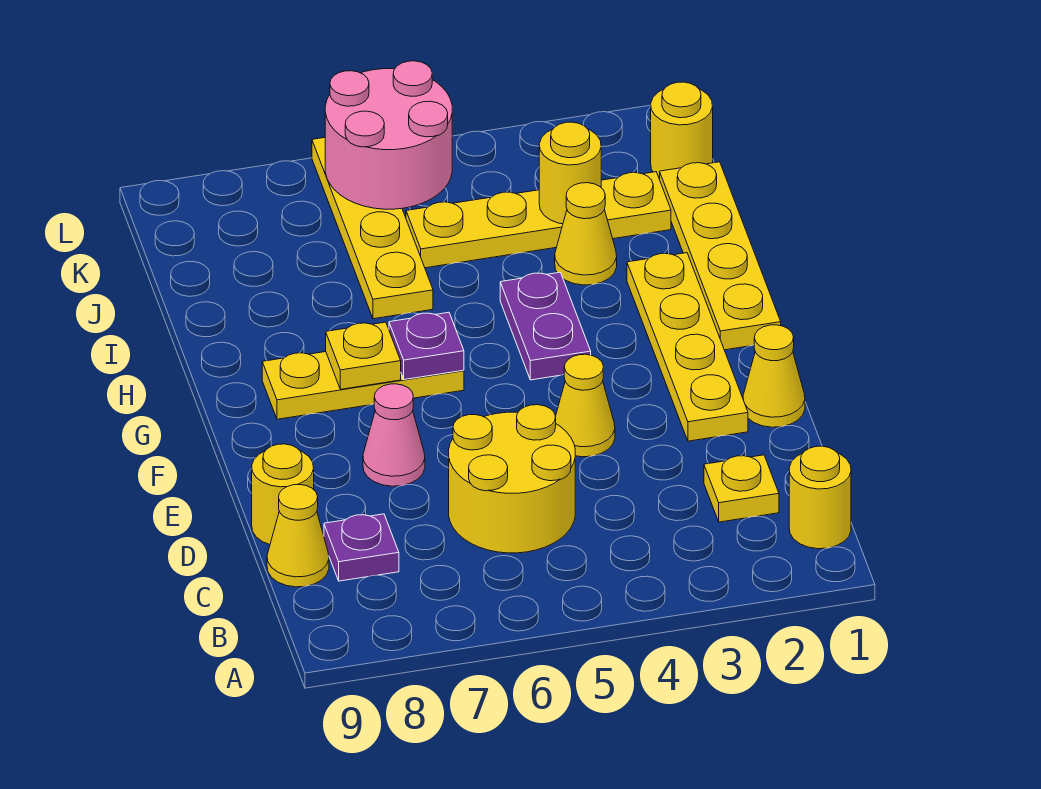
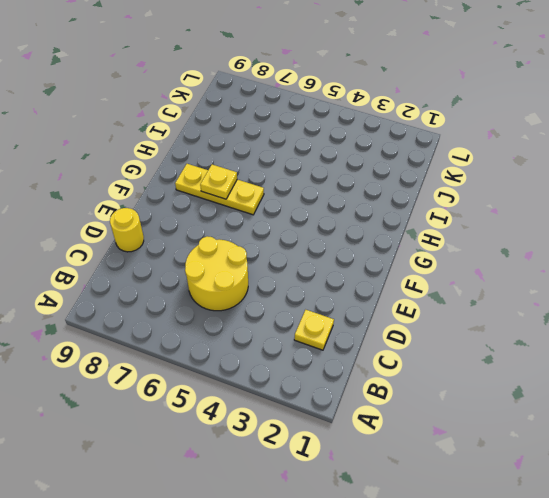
none -> yellow round brick B1 level 1
none -> purple plate C8 level 1
none -> yellow cone C9 level 1

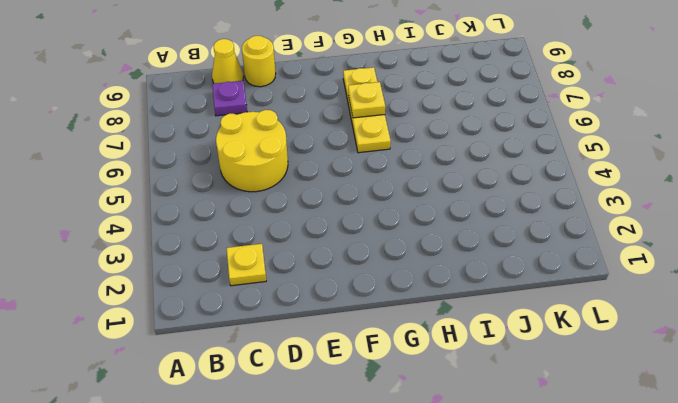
none -> yellow round brick B1 level 1
none -> yellow cone E1 level 1
none -> yellow plate E2:H2 level 1

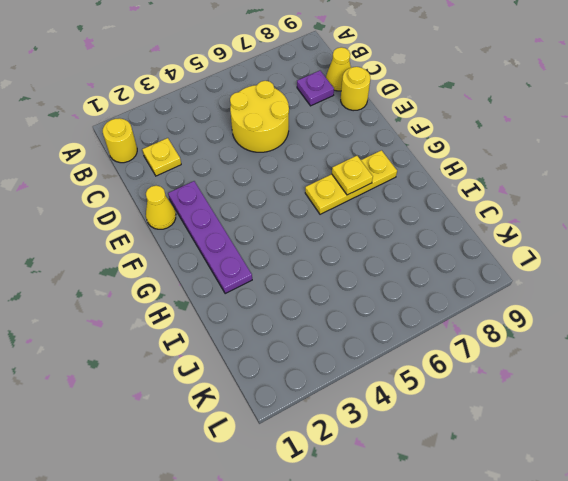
purple plate E2:H2 level 1 -> yellow plate E2:H2 level 1
none -> yellow cone E4 level 1
none -> pink cone E7 level 1
none -> yellow plate G1:J1 level 1

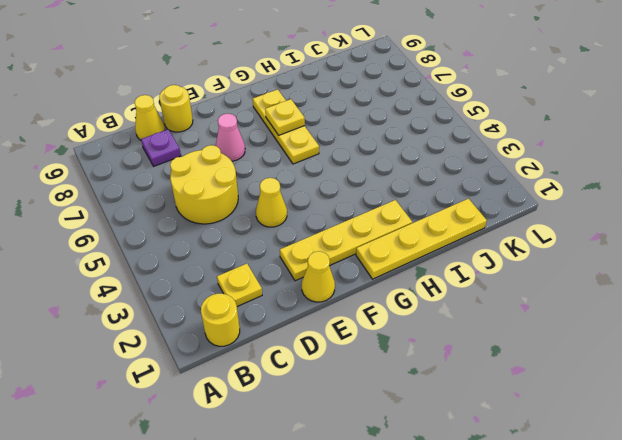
none -> purple plate G4:H4 level 1
none -> yellow cone I3 level 1
none -> yellow plate I6:L6 level 1

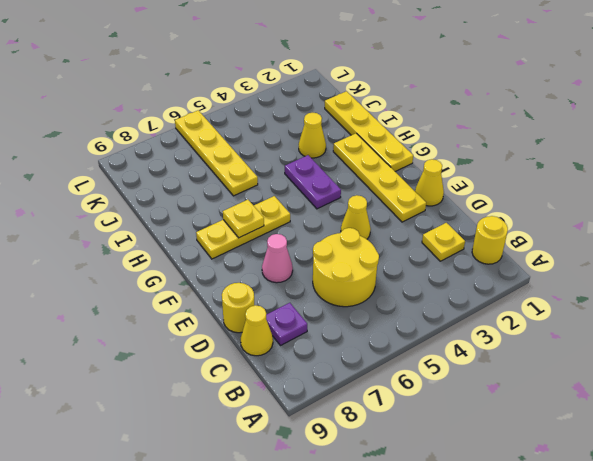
none -> yellow plate J2:J5 level 1
none -> yellow round brick K1 level 1
none -> purple plate G6 level 2

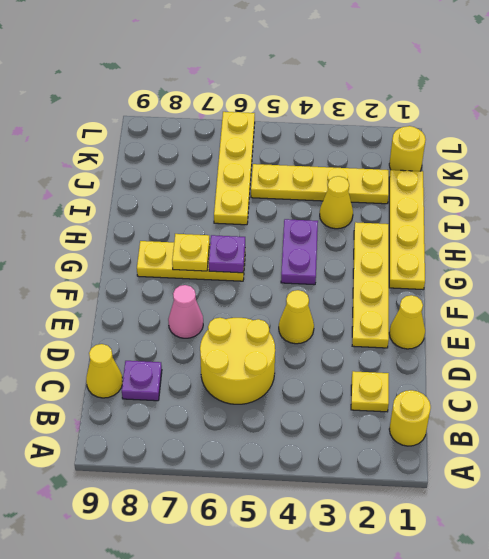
none -> yellow round brick D9 level 1
none -> yellow round brick J3 level 2
none -> pink round brick K5:L6 level 2

